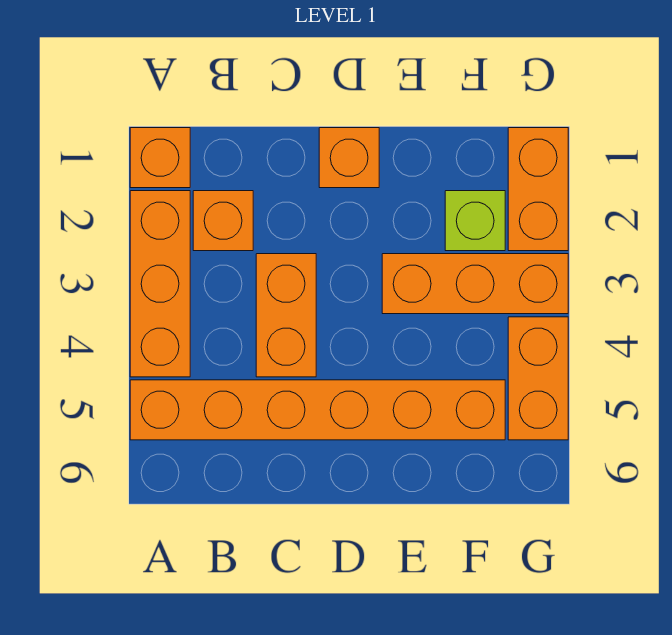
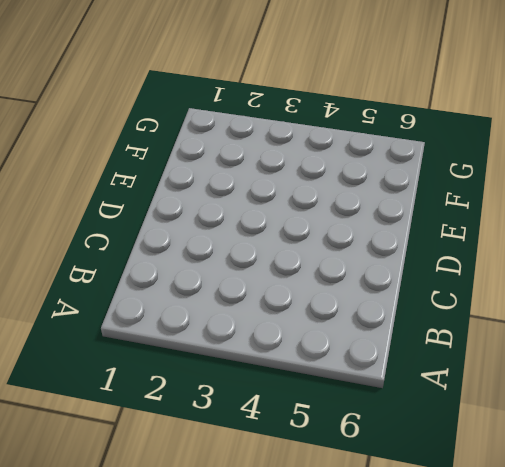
none -> orange brick A1 level 1
none -> orange brick A2:A4 level 1

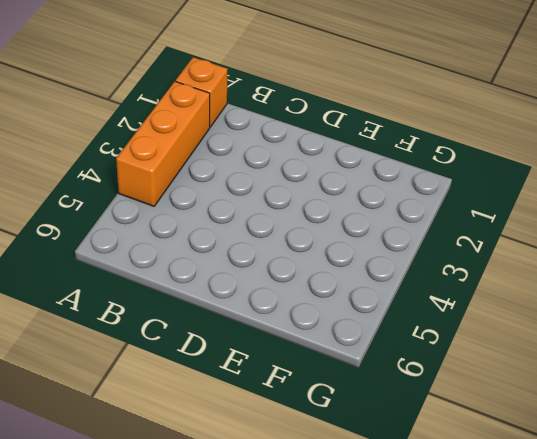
none -> orange brick A5:F5 level 1
none -> orange brick B2 level 1

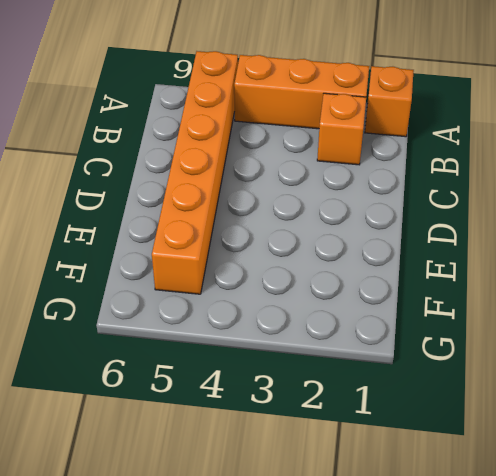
none -> orange brick C3:C4 level 1
none -> orange brick D1 level 1

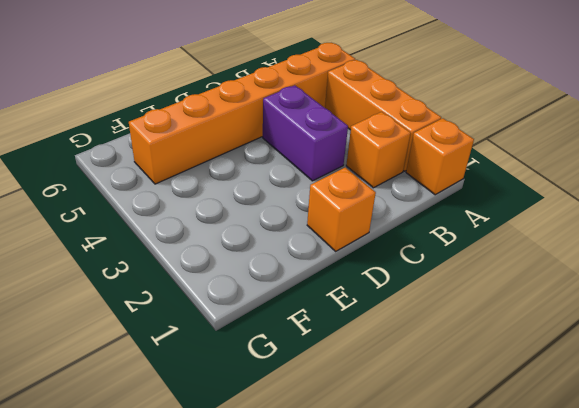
purple brick C3:C4 level 1 -> orange brick C3:C4 level 1
none -> orange brick E3:G3 level 1
none -> lime brick F2 level 1

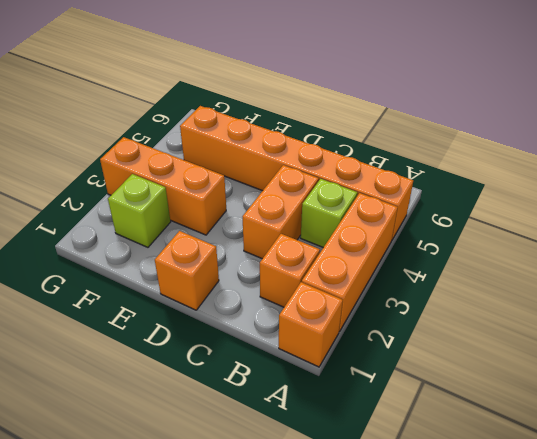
lime brick B4 level 1 -> none
none -> orange brick G1:G2 level 1
none -> orange brick G4:G5 level 1

